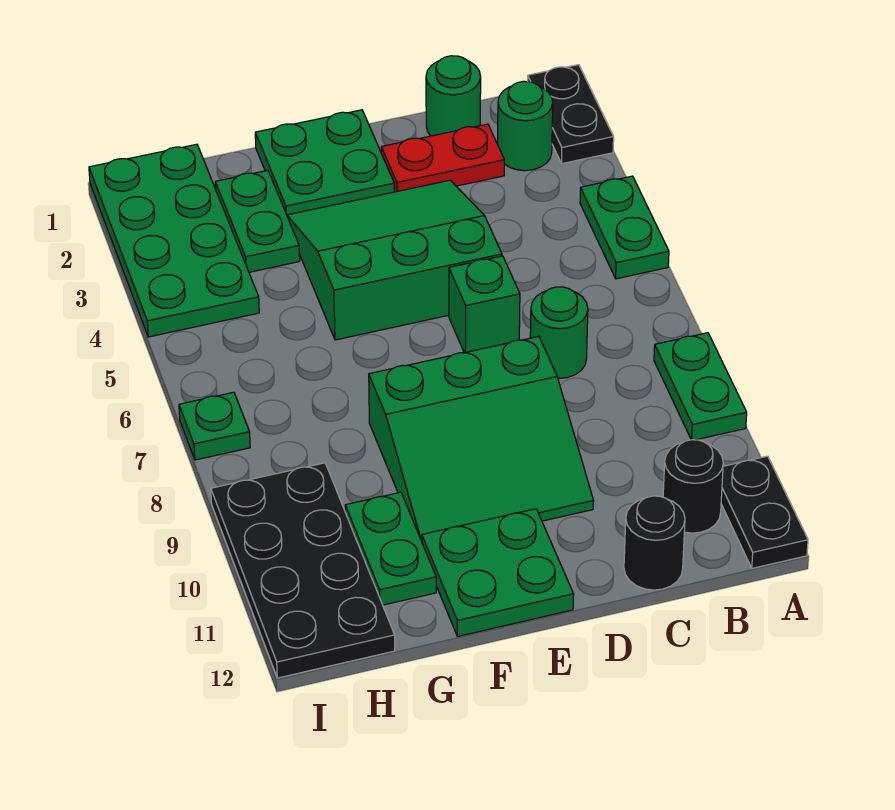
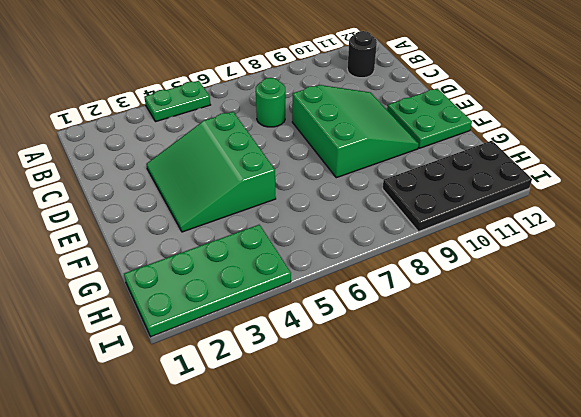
none -> black plate A1:A2 level 1
none -> green plate A8:A9 level 1
none -> black plate A11:A12 level 1

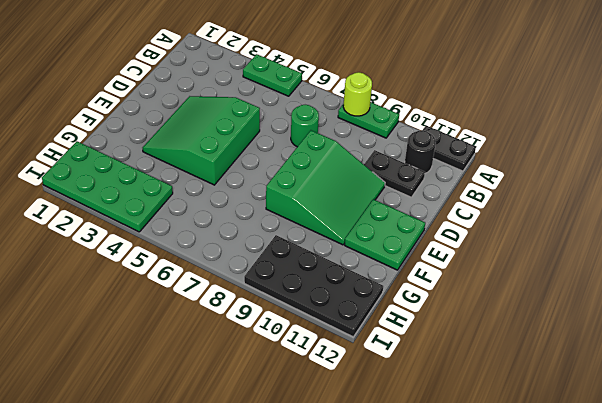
lime round brick A8 level 2 -> none
black plate C10:C11 level 1 -> black plate A1:A2 level 1
none -> green round brick B2 level 1
none -> green round brick C1 level 1
none -> red plate C2:D2 level 1

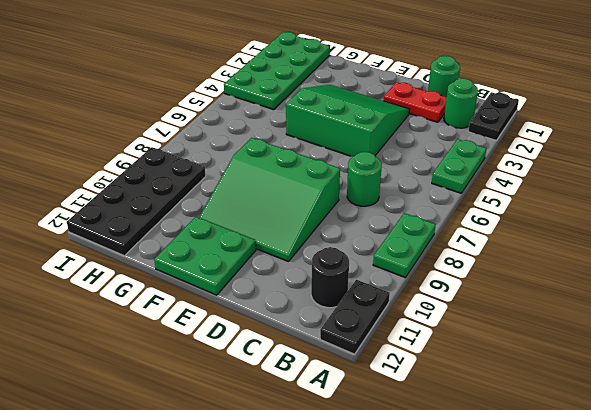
none -> black round brick C12 level 1
none -> green brick D6 level 1
none -> green plate E1:F2 level 1

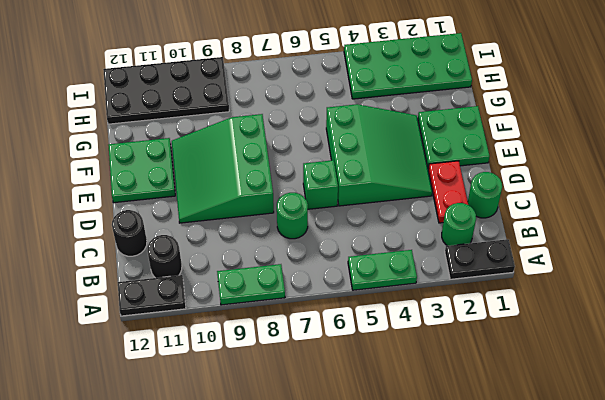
none -> green plate G2:G3 level 1
none -> green plate G10:G11 level 1
none -> green plate I7 level 1

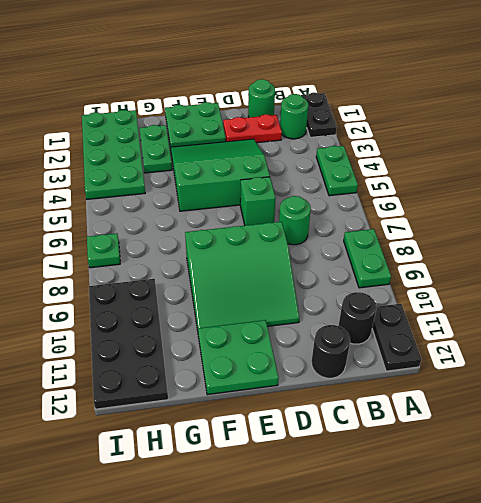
none -> green plate G10:G11 level 1

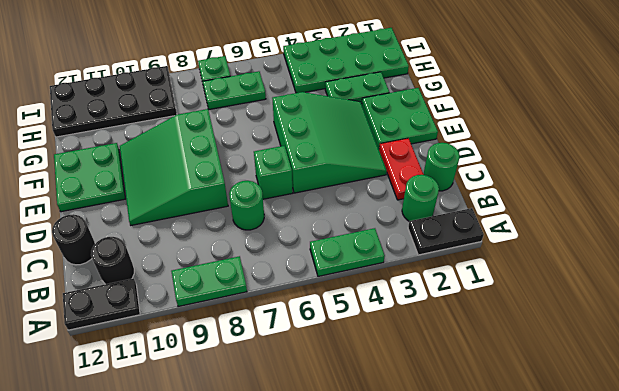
green plate H6:H7 level 1 -> green plate G10:G11 level 1

